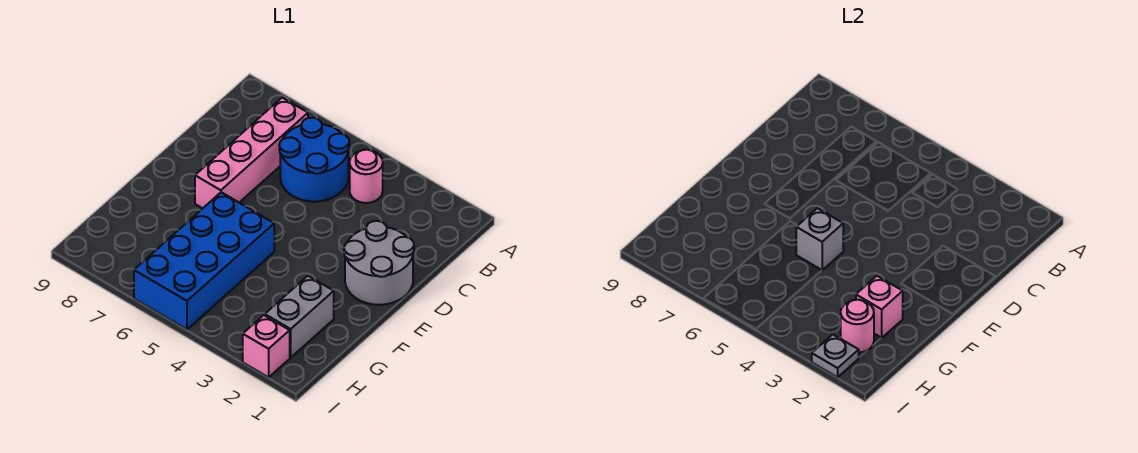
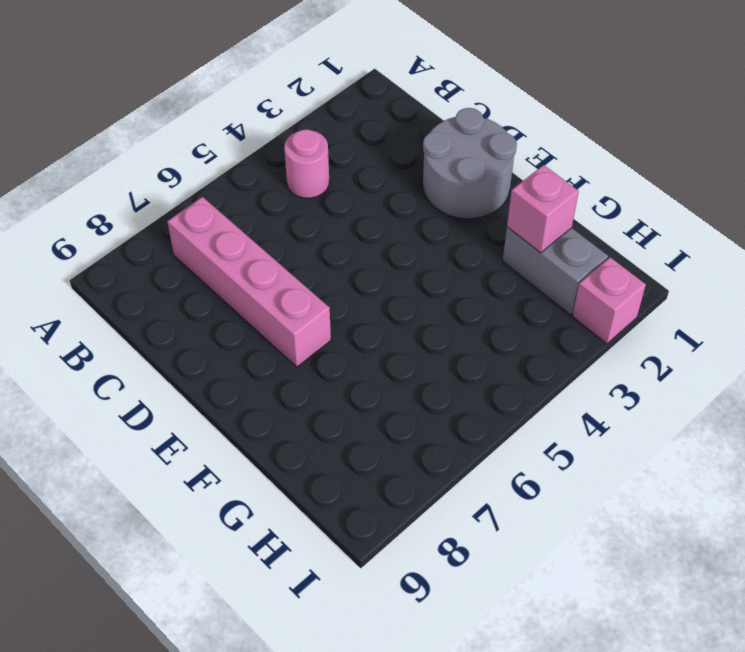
none -> blue round brick B5:C6 level 1
none -> blue brick F5:I6 level 1

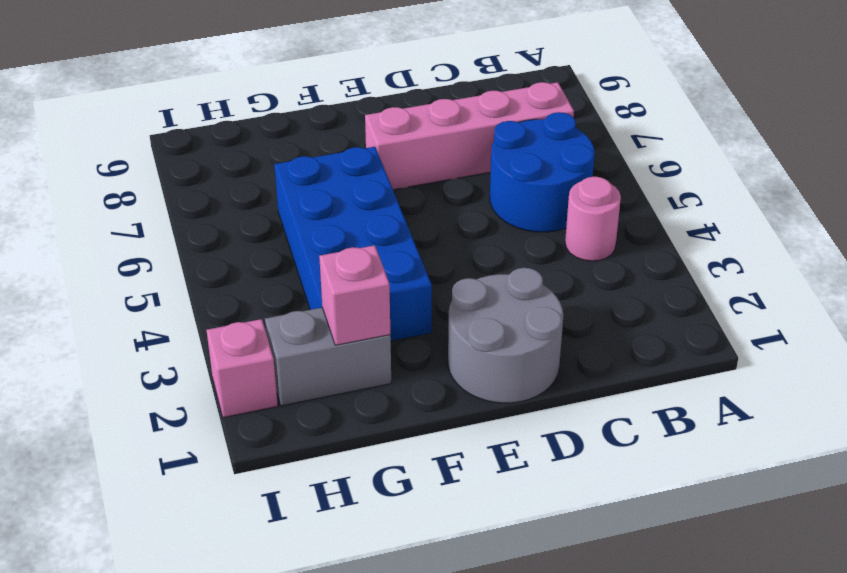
blue brick F3:G6 level 1 -> blue brick F5:I6 level 1
none -> grey brick F5 level 2
none -> pink round brick H2 level 2

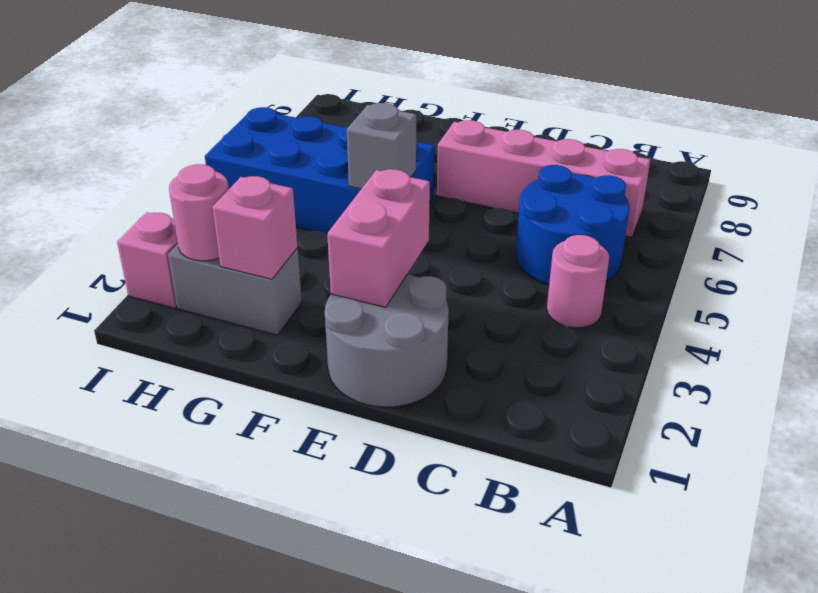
pink brick E2:E3 level 2 -> none
none -> grey plate I2 level 2

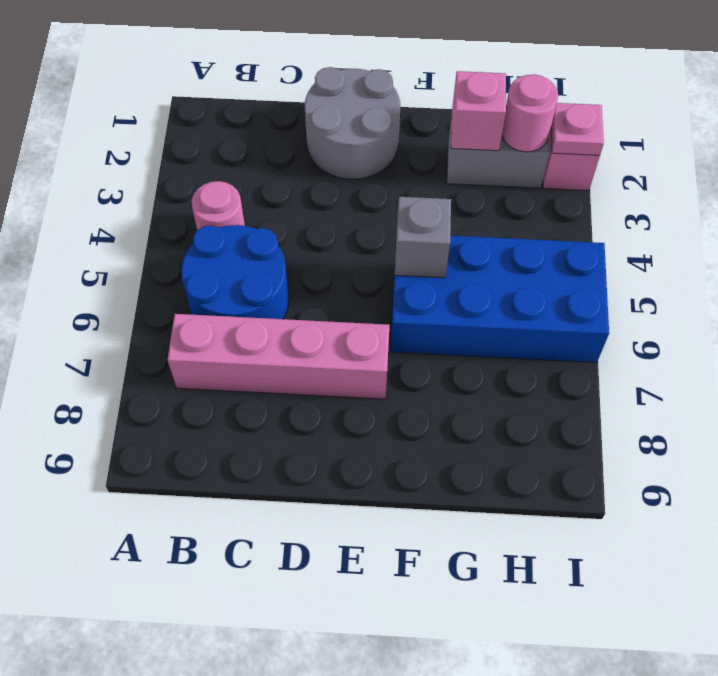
pink plate I2 level 2 -> grey plate I2 level 2

